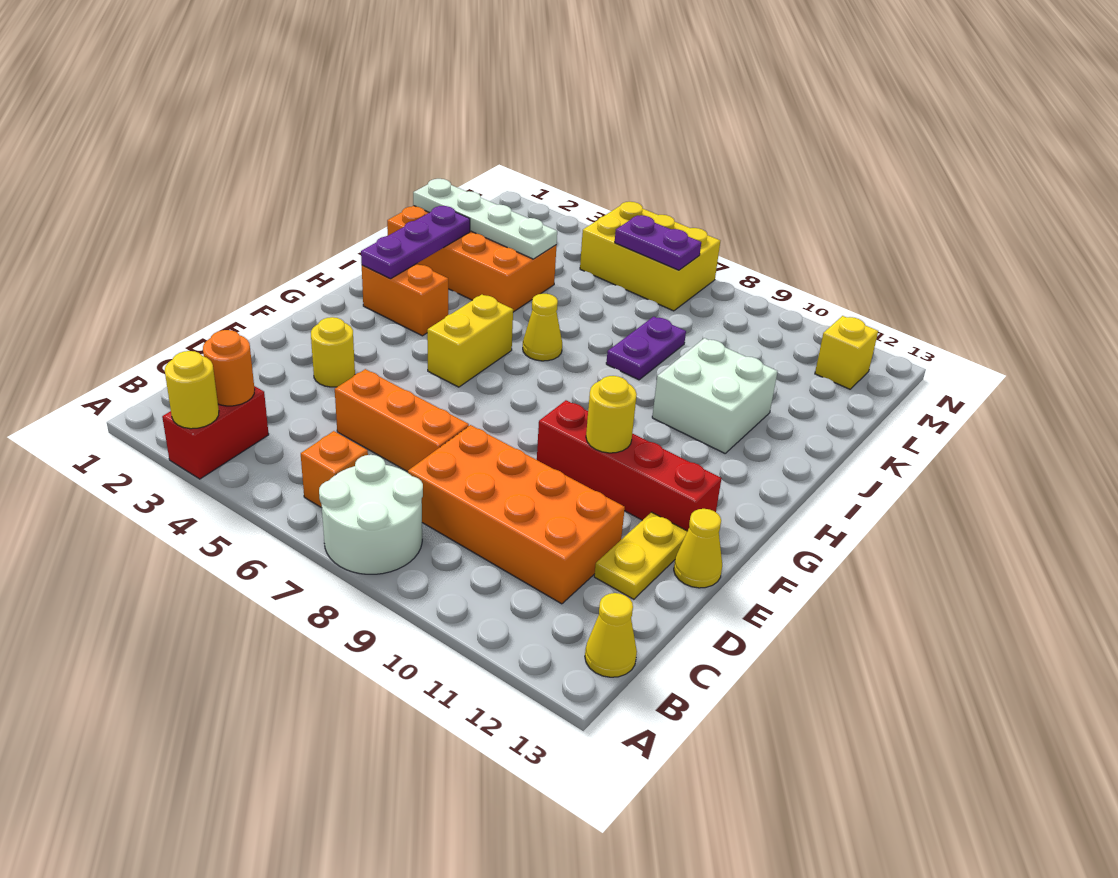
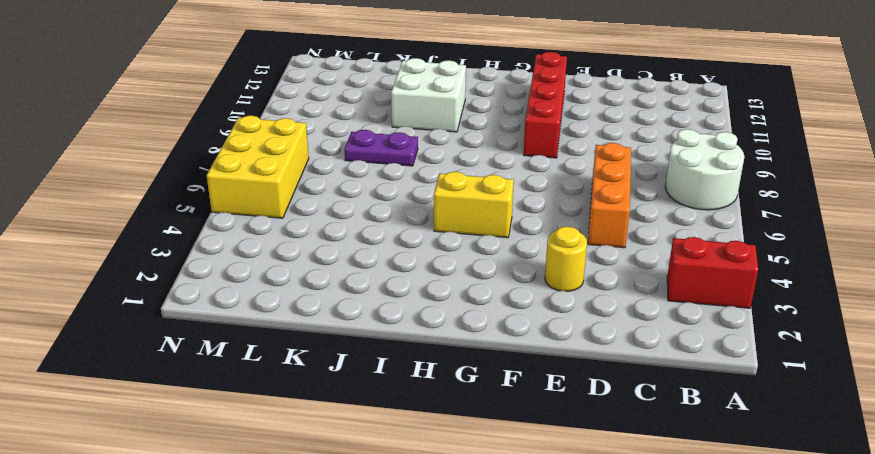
none -> orange brick B6 level 1
none -> yellow cone B13 level 1
none -> orange brick C8:D11 level 1

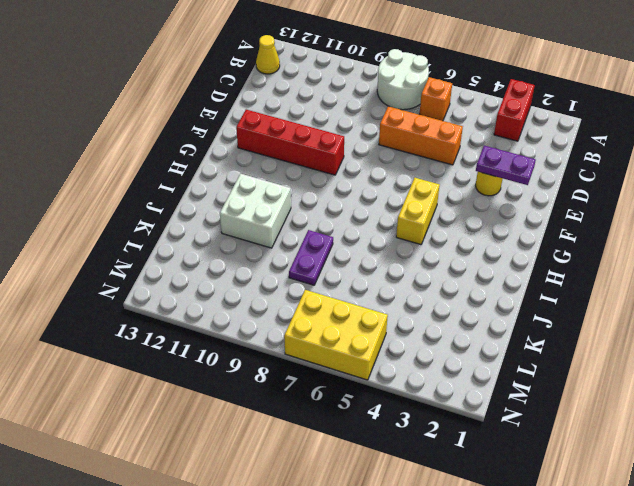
purple plate E2:E3 level 2 -> purple plate M6:M7 level 2
none -> orange brick C8:D11 level 1
none -> yellow plate D12:E12 level 1
none -> yellow cone E13 level 1

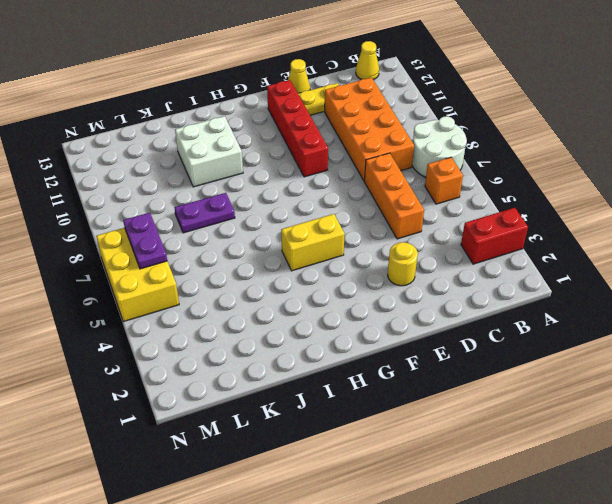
none -> orange brick H2:H3 level 1
none -> yellow cone I6 level 1
none -> orange brick J1:K4 level 1

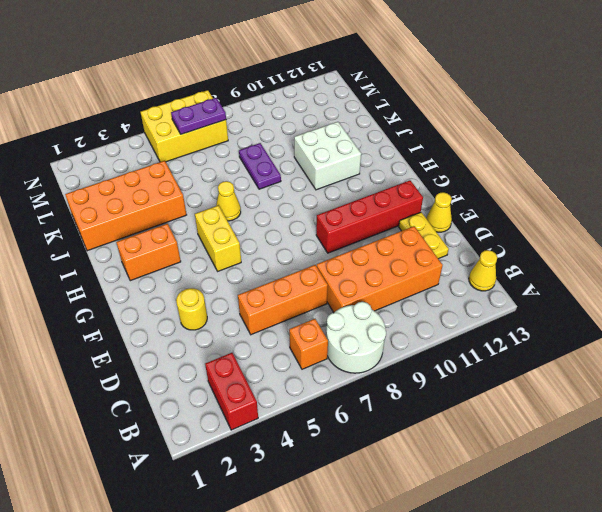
none -> yellow brick M12 level 1
none -> yellow round brick A3 level 2
none -> orange round brick B3 level 2

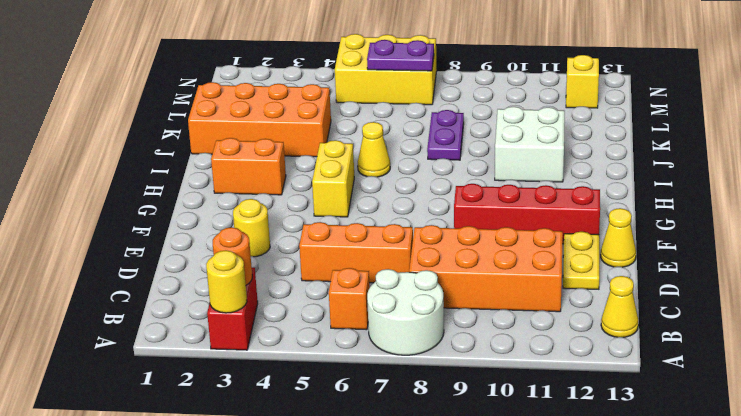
none -> yellow round brick F10 level 2
none -> purple plate H2:J2 level 2
none -> white plate K1:K4 level 2

